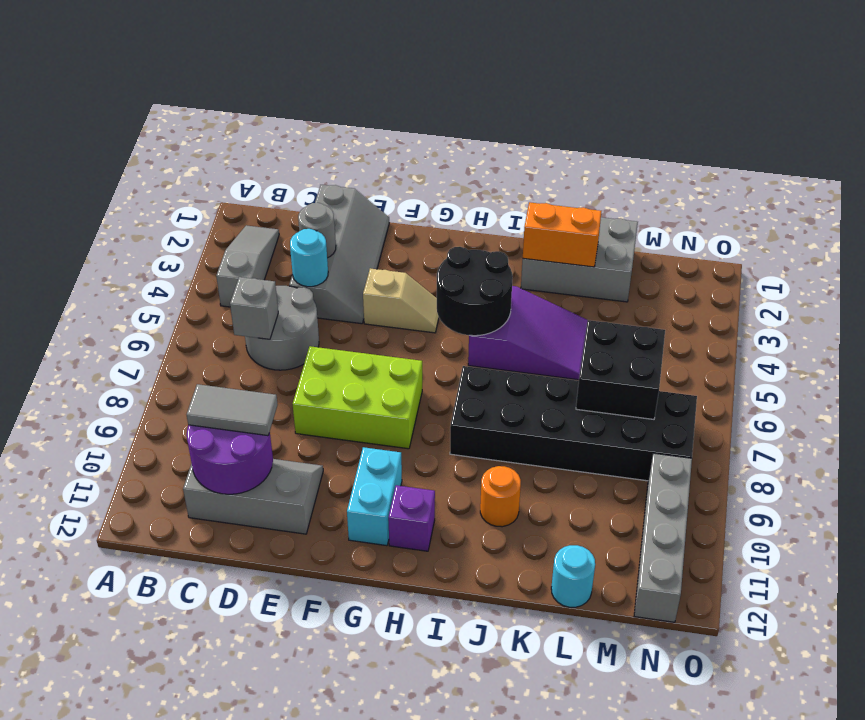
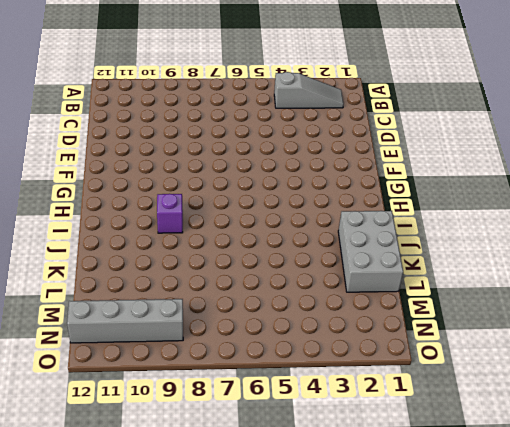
purple brick I9 level 1 -> purple brick H11 level 1
none -> grey round brick C5:D6 level 1
none -> grey slope C10:E11 level 1 top 11
none -> grey slope D1:E4 level 1 top D

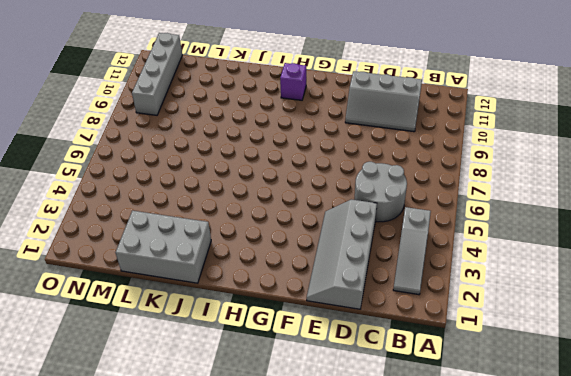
none -> lime brick E7:G8 level 1
none -> tan slope F4:G4 level 1 top F
none -> cyan brick G10:G11 level 1

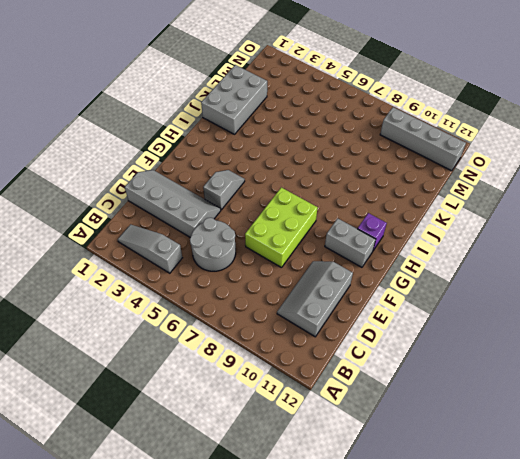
grey slope F4:G4 level 1 top F -> tan slope F4:G4 level 1 top F
grey brick G10:G11 level 1 -> cyan brick G10:G11 level 1
none -> purple slope I4:K5 level 1 top I
none -> black brick I7:N8 level 1
none -> orange round brick J10 level 1

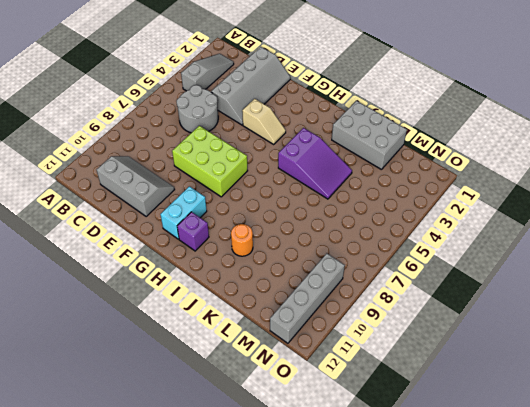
none -> black brick I7:N8 level 1
none -> cyan round brick L12 level 1
none -> grey brick C6 level 2

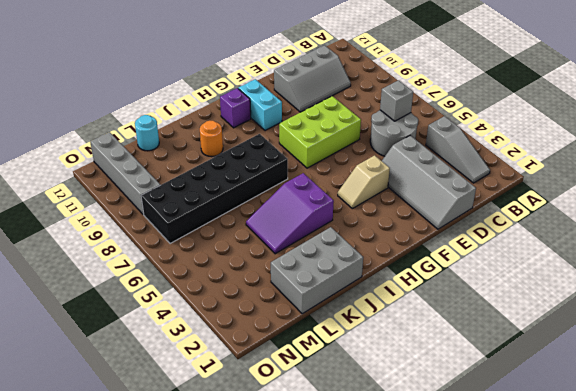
none -> purple round brick C10:D11 level 2
none -> grey round brick D3 level 2
none -> cyan round brick D4 level 2

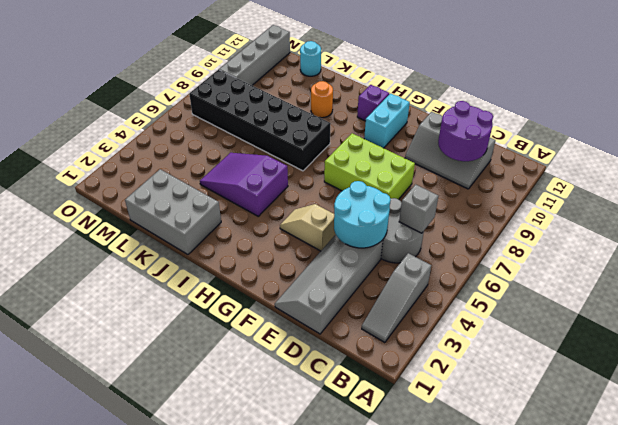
cyan round brick D4:E5 level 2 -> cyan round brick D4 level 2
none -> grey round brick D3 level 2
none -> black round brick H4:I5 level 2
none -> orange brick J2:K2 level 2

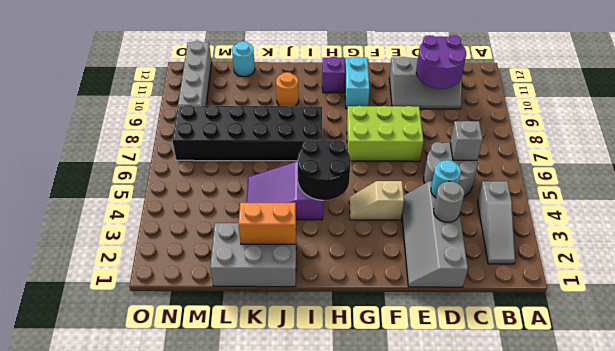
none -> black brick L6:M7 level 2
none -> grey tile C10:D10 level 3

